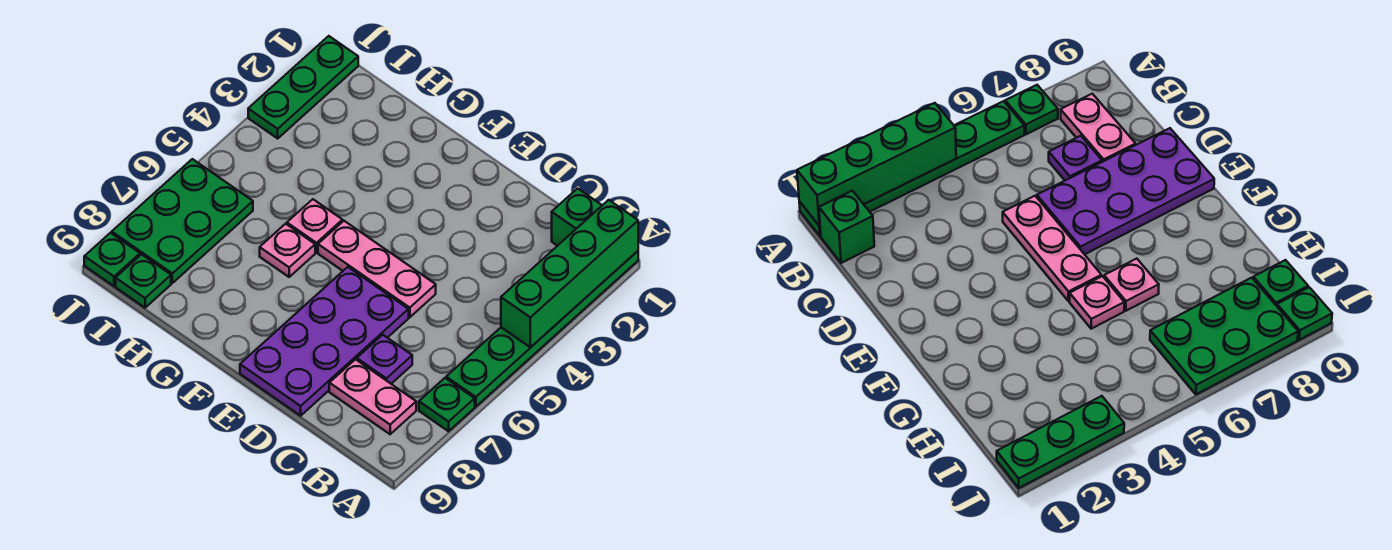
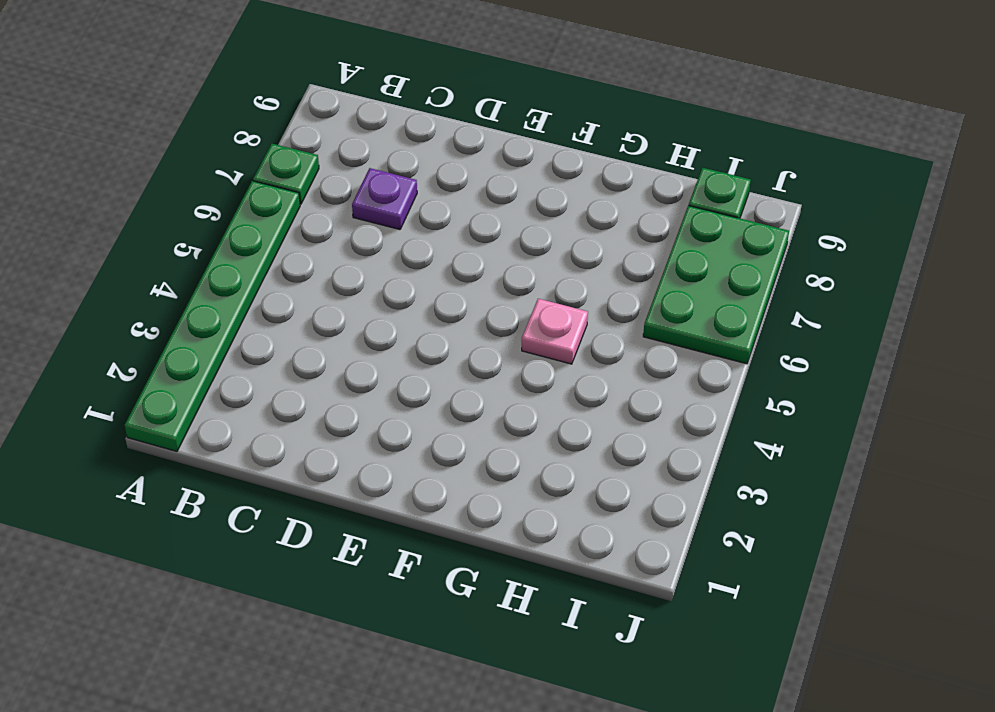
none -> green brick B1 level 1
none -> pink plate B8:C8 level 1
none -> pink plate D5:F5 level 1

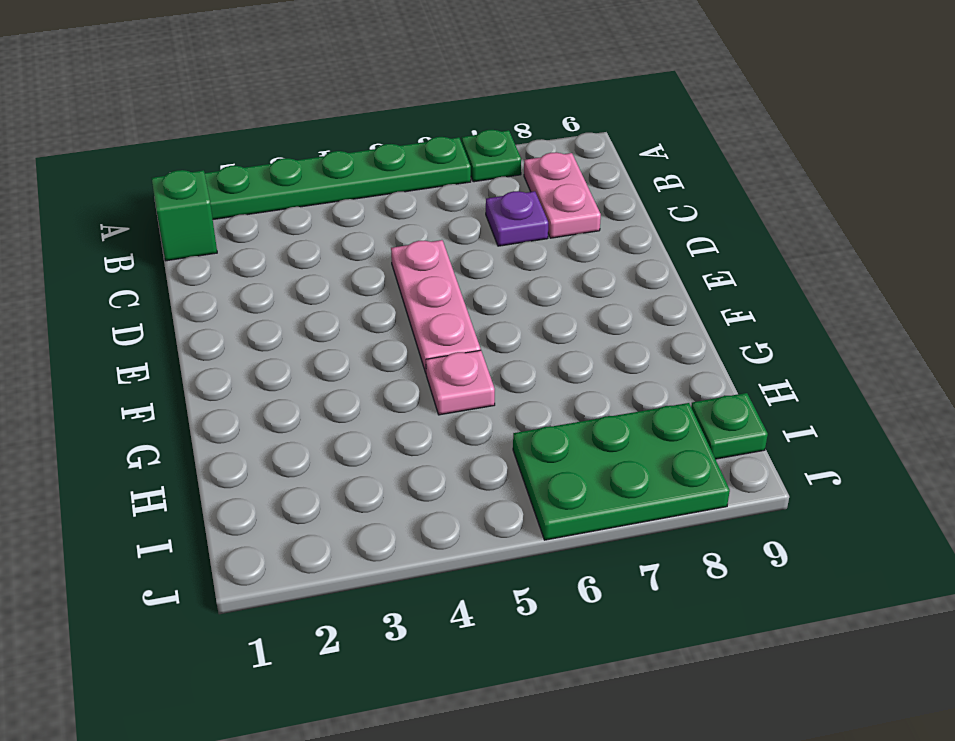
none -> purple plate D6:E9 level 1
none -> pink plate G6 level 1
none -> green plate J1:J3 level 1

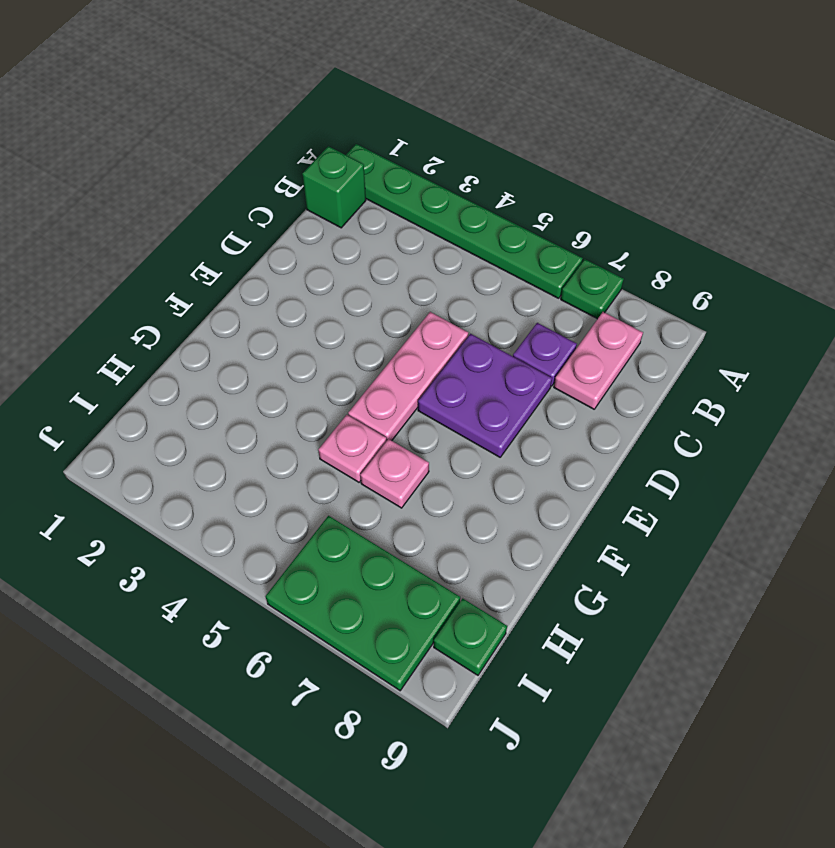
purple plate D6:E7 level 1 -> purple plate D6:E9 level 1
none -> green plate J1:J3 level 1
none -> green plate J9 level 1
none -> green brick A1:A4 level 2

